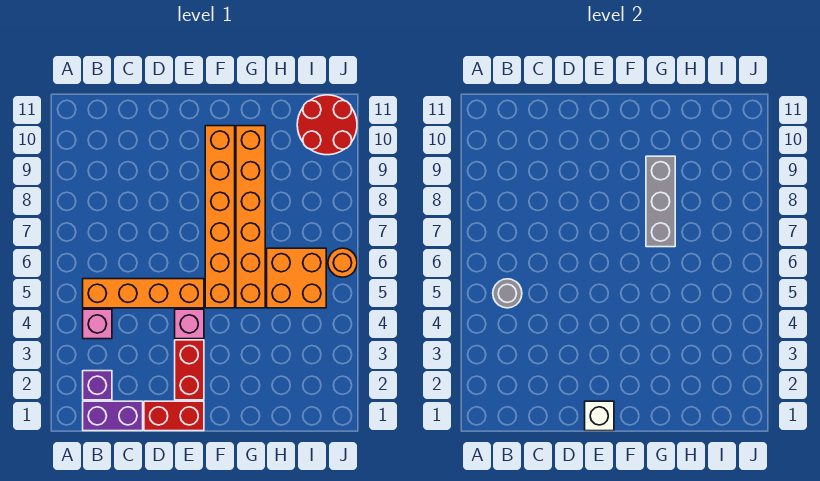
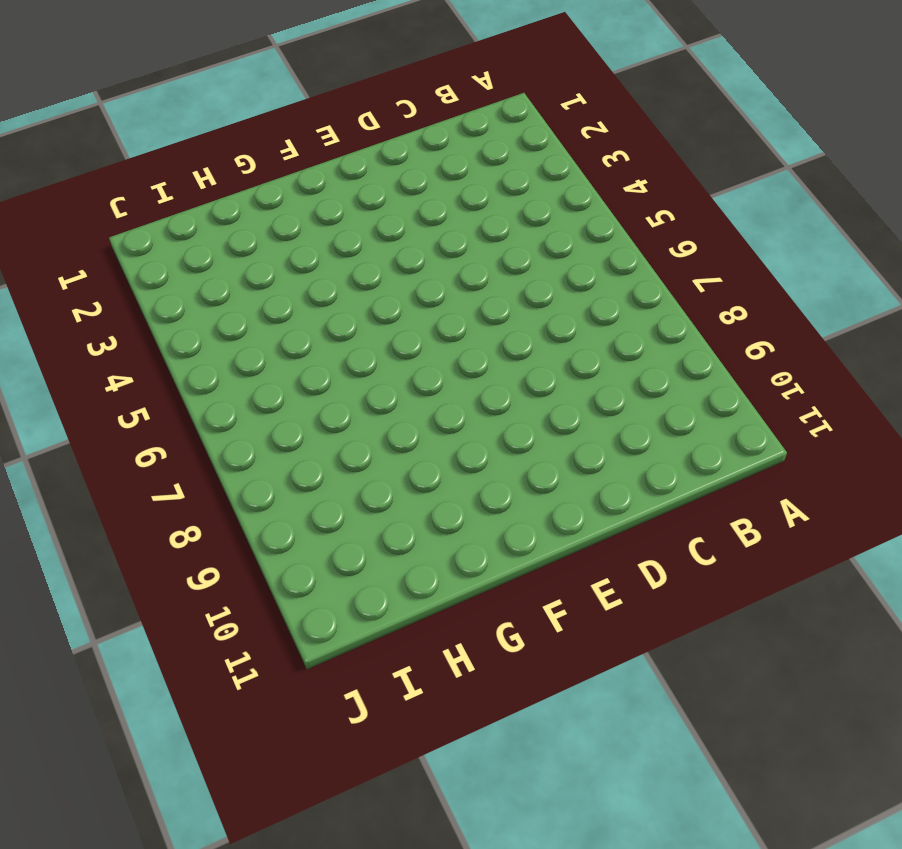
none -> purple brick B1:C1 level 1
none -> purple brick B2 level 1
none -> pink brick B4 level 1

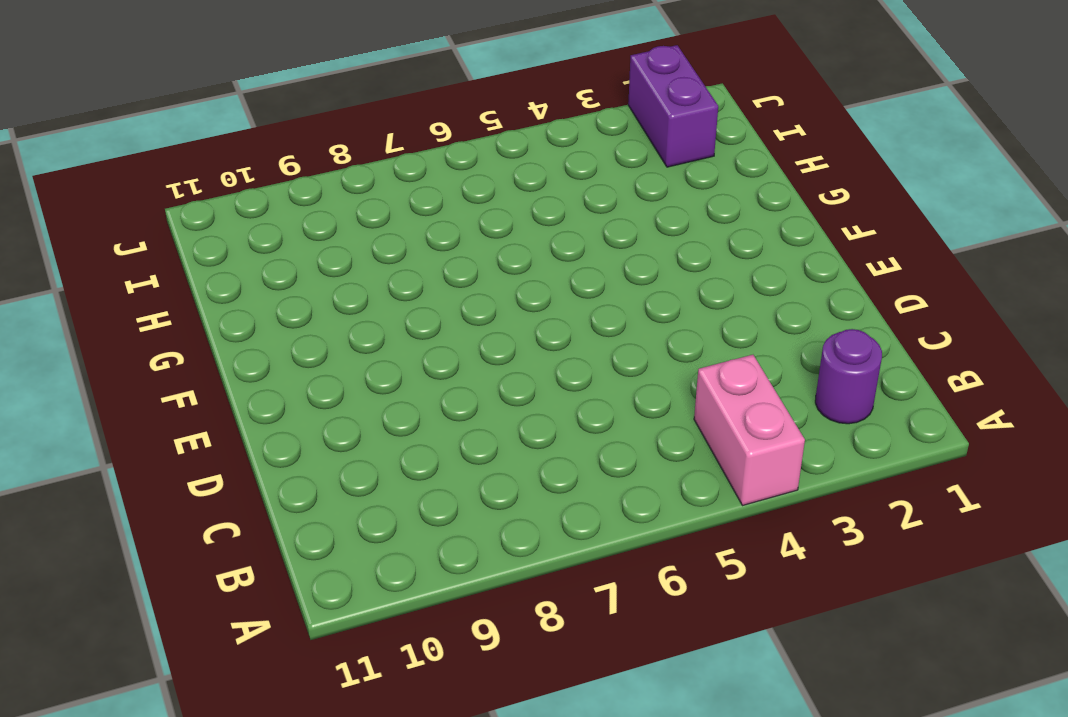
pink brick A4:B4 level 1 -> pink brick B4 level 1
purple round brick B2 level 1 -> purple brick B2 level 1
purple brick I2:J2 level 1 -> purple brick B1:C1 level 1
none -> orange brick B5:E5 level 1
none -> red brick D1:E1 level 1
none -> red brick E2:E3 level 1

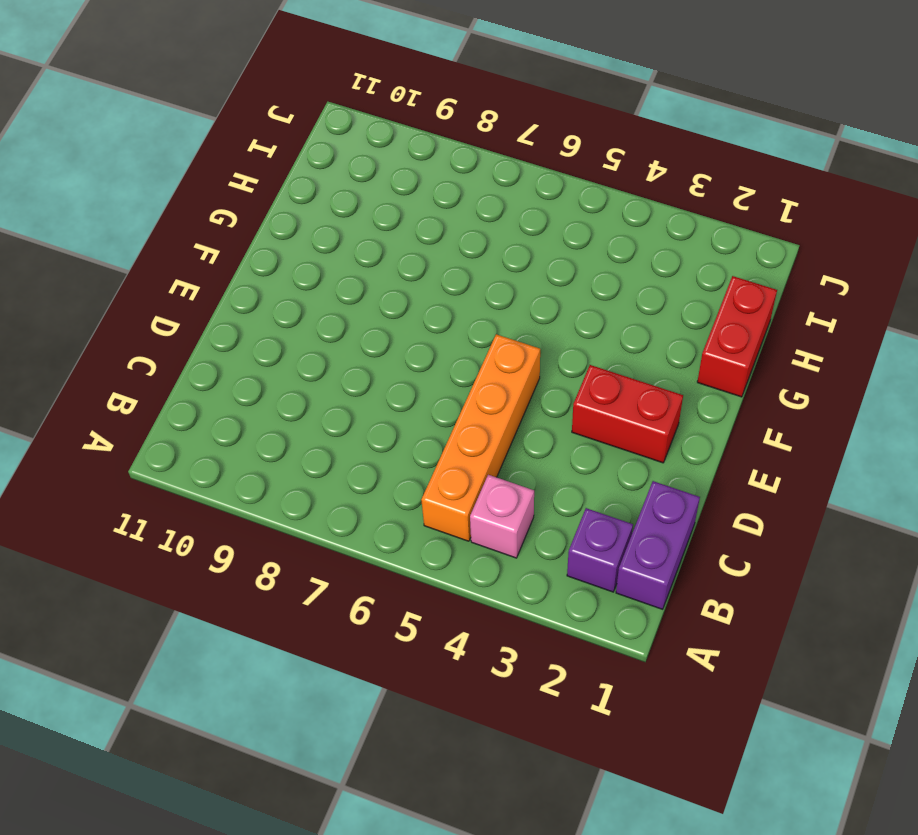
red brick G1:H1 level 1 -> red brick D1:E1 level 1
none -> pink brick E4 level 1
none -> orange brick F5:F10 level 1
none -> orange brick G5:G10 level 1

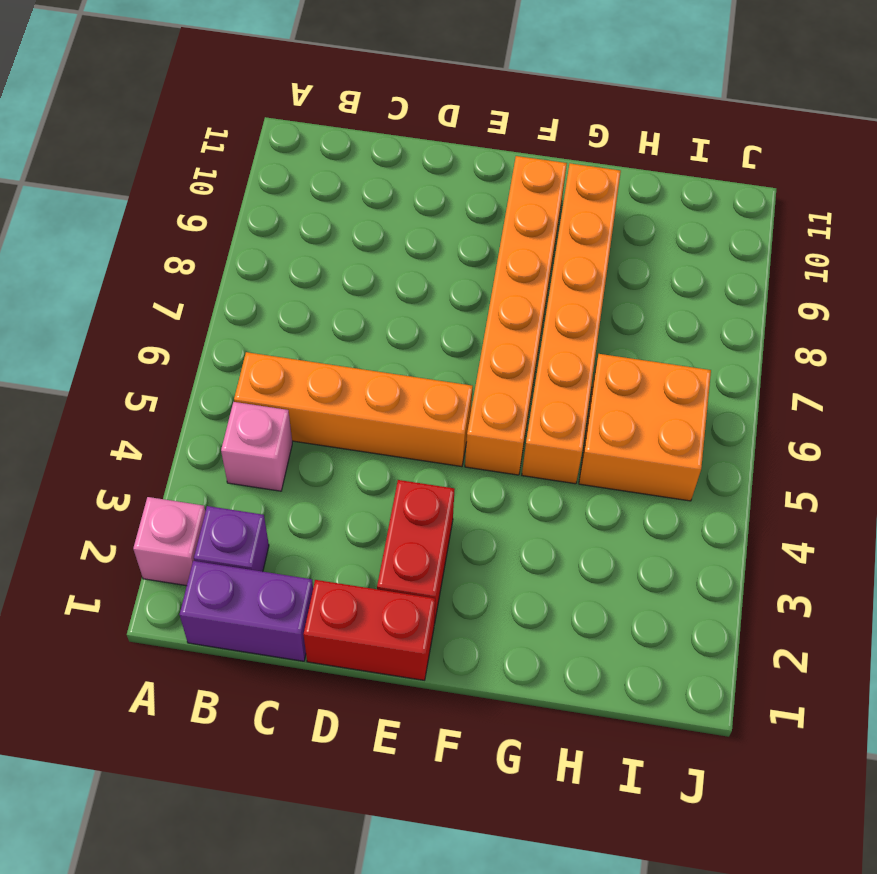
pink brick A2 level 1 -> pink brick E4 level 1
none -> red round brick I10:J11 level 1
none -> orange round brick J6 level 1
none -> grey round brick B5 level 2

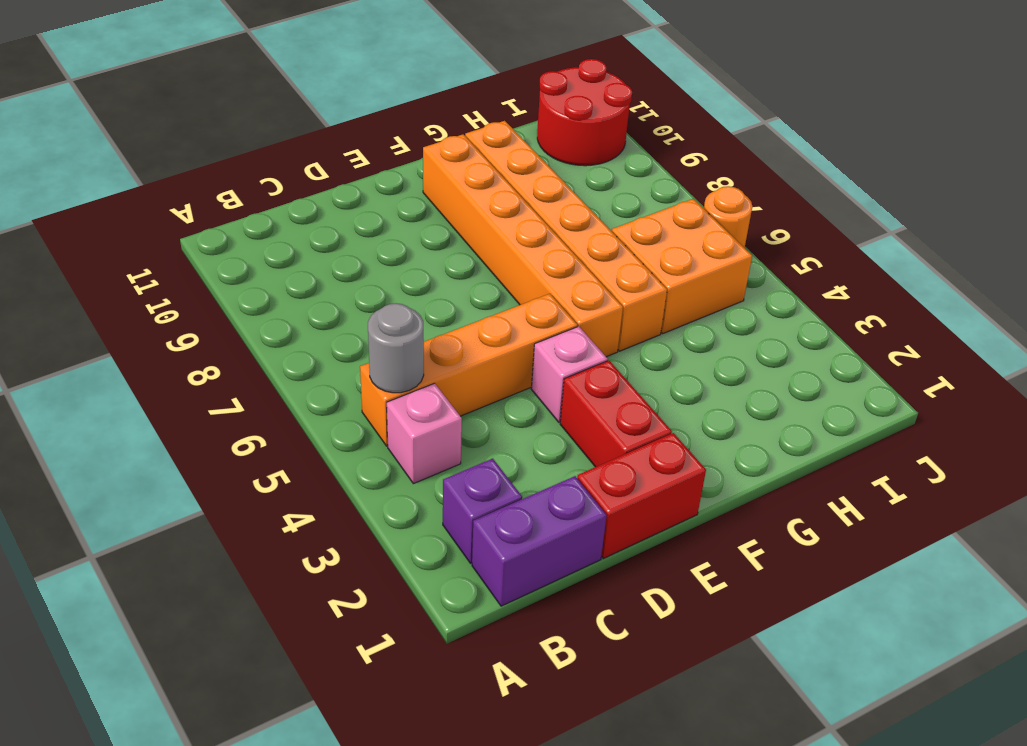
none -> white brick E1 level 2
none -> grey brick G7:G9 level 2

